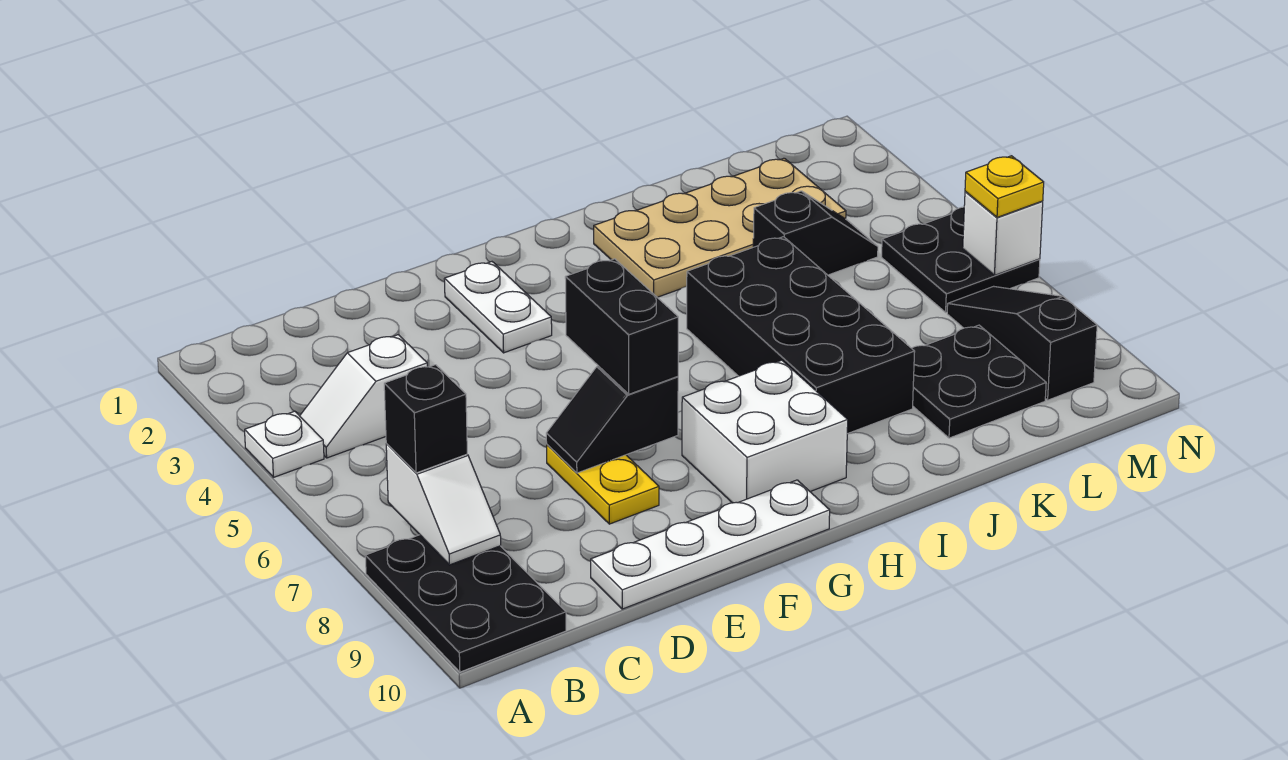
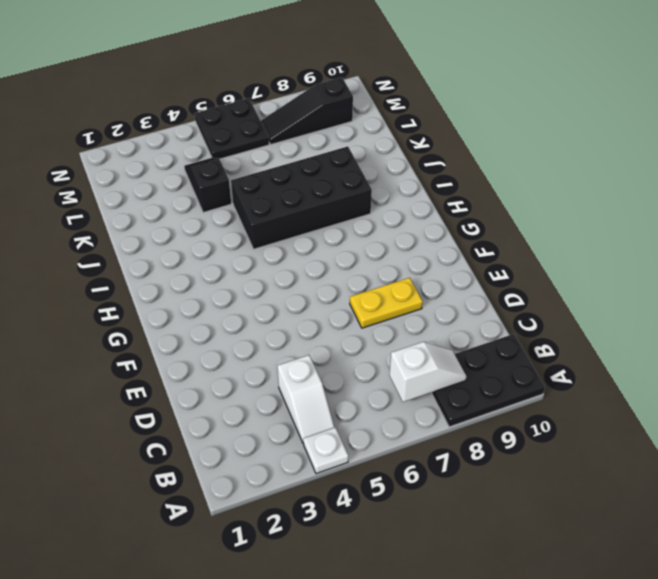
none -> white plate D10:G10 level 1
none -> white plate F2:F3 level 1
none -> white brick G8:H9 level 1

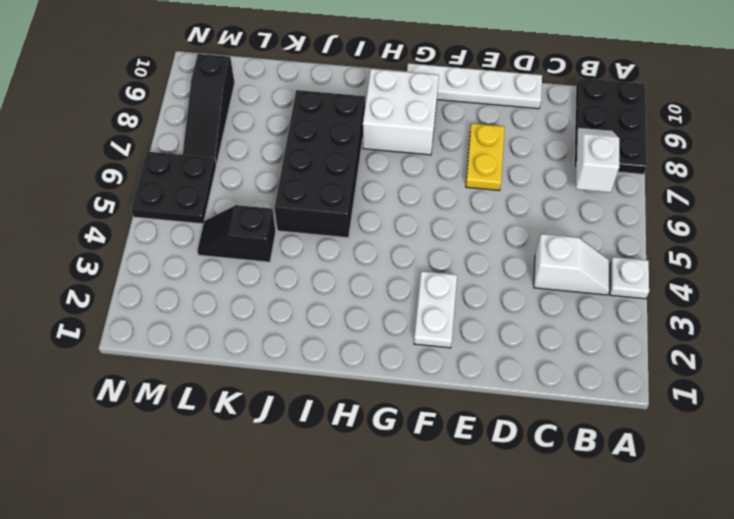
none -> tan plate I2:L3 level 1
none -> black plate K8:L9 level 1
none -> black slope E7:F7 level 2 top F

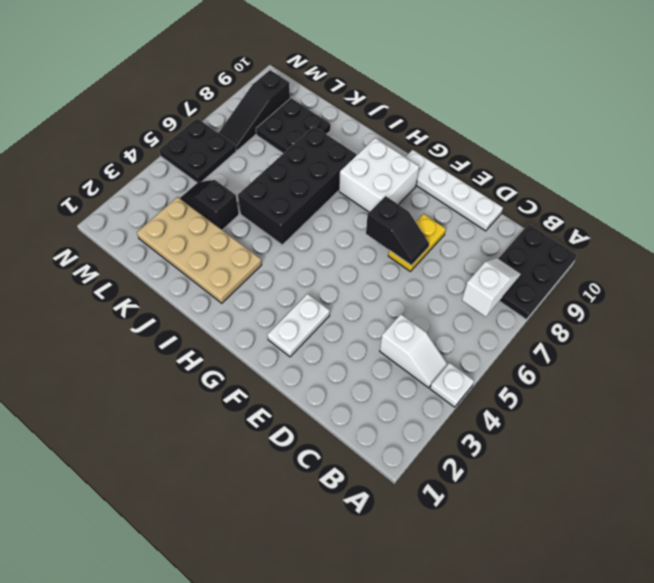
none -> white brick N6 level 2
none -> black brick B7 level 3
none -> black brick F6:F7 level 3

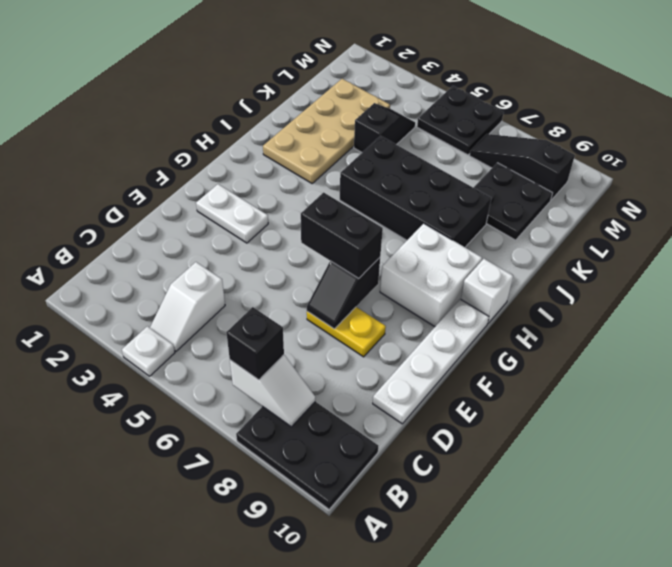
white brick H10 level 1 -> white brick N6 level 2
none -> yellow plate N6 level 3

